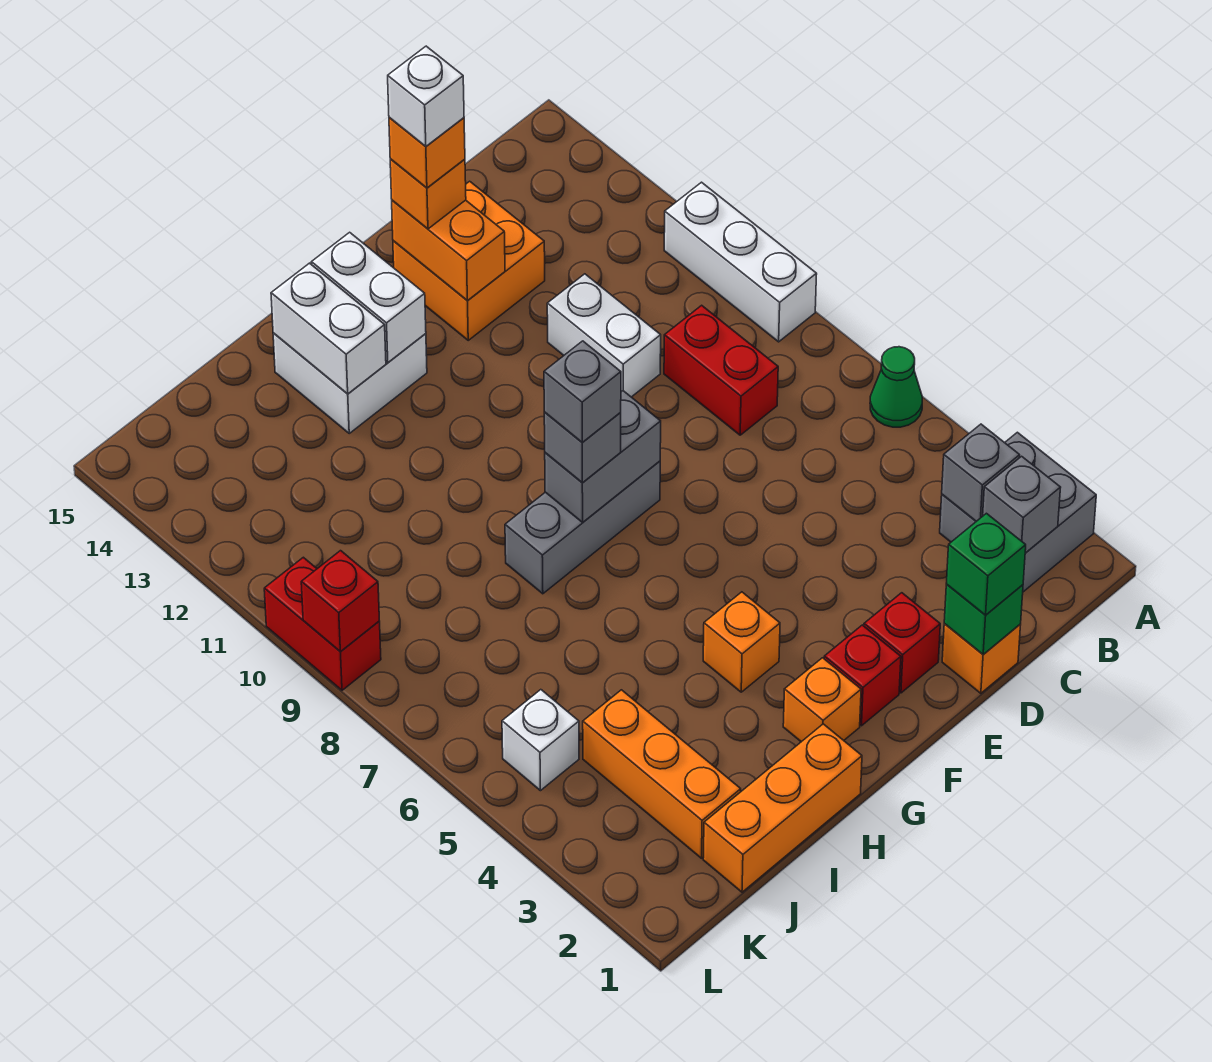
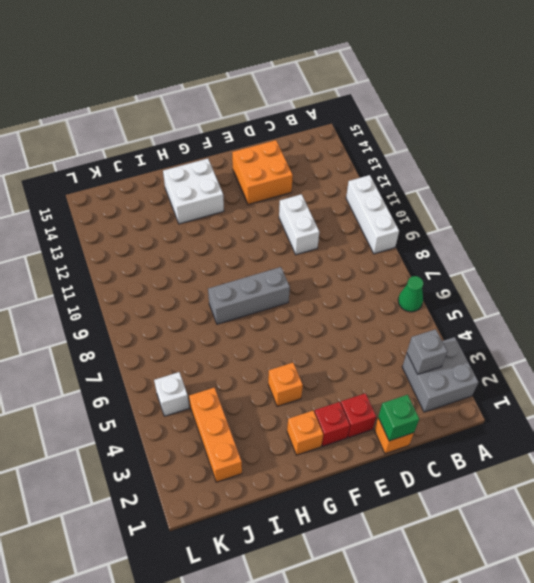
none -> red brick C8:C9 level 1
none -> orange brick H1:J1 level 1
none -> red brick L9:L10 level 1
none -> grey brick B2 level 2

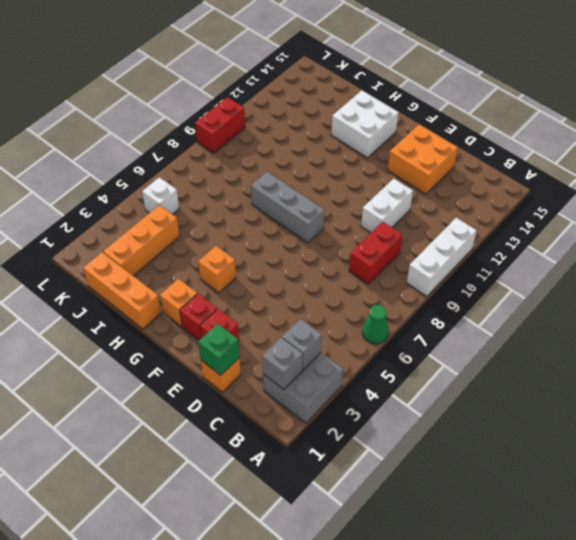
none -> orange brick E13:E14 level 2
none -> grey brick F8:G8 level 2
none -> white brick G13:G14 level 2
none -> white brick H13:H14 level 2

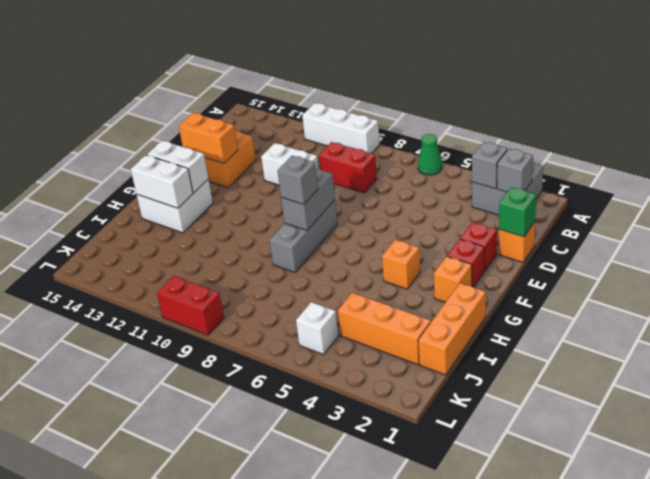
none -> red brick L9 level 2
none -> green brick D1 level 3
none -> orange brick E14 level 3
none -> orange brick E14 level 4

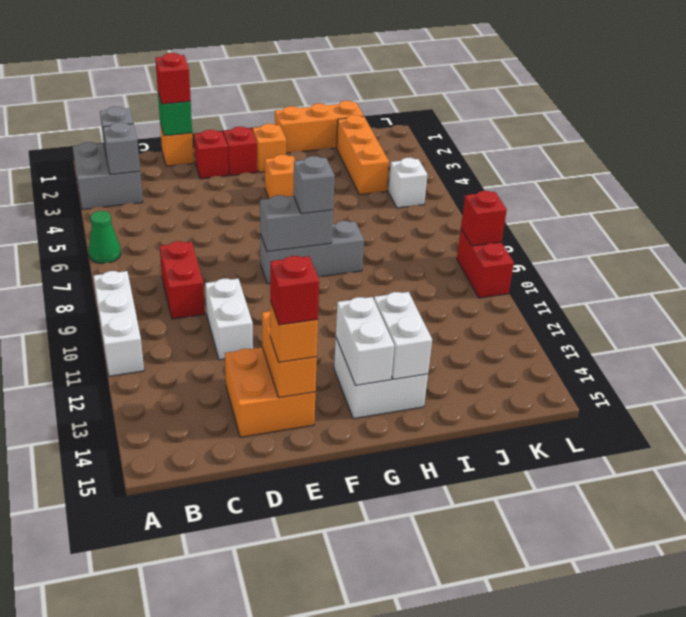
red brick D1 level 3 -> green brick D1 level 3
red brick E14 level 4 -> orange brick E14 level 4
none -> grey brick G8 level 4
none -> white brick E14 level 5

